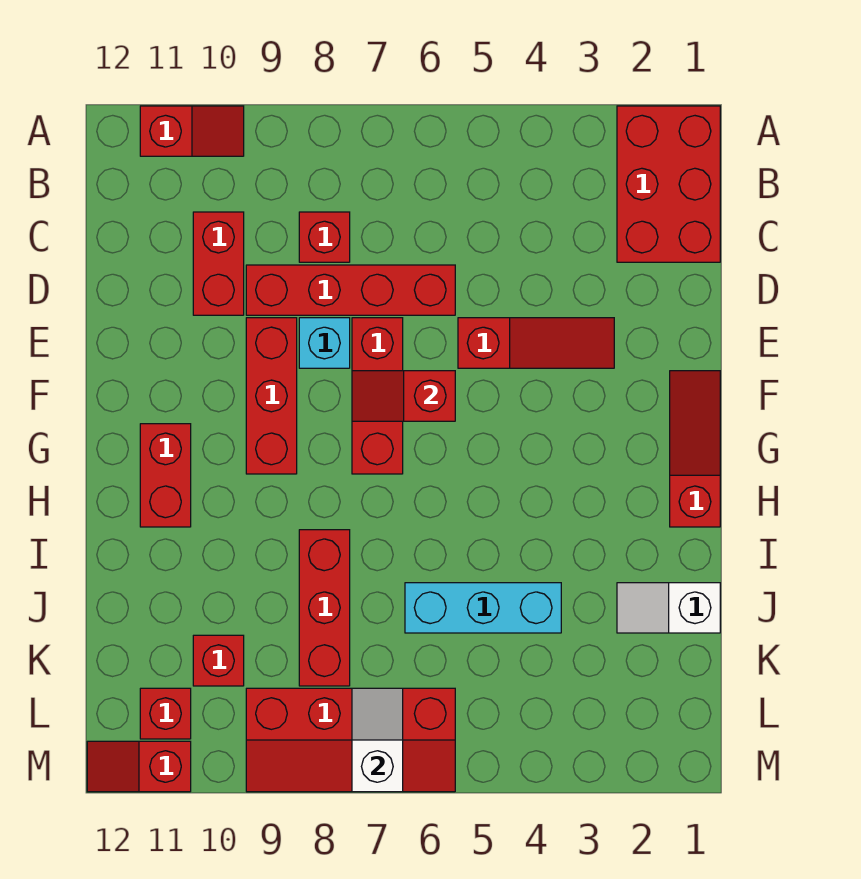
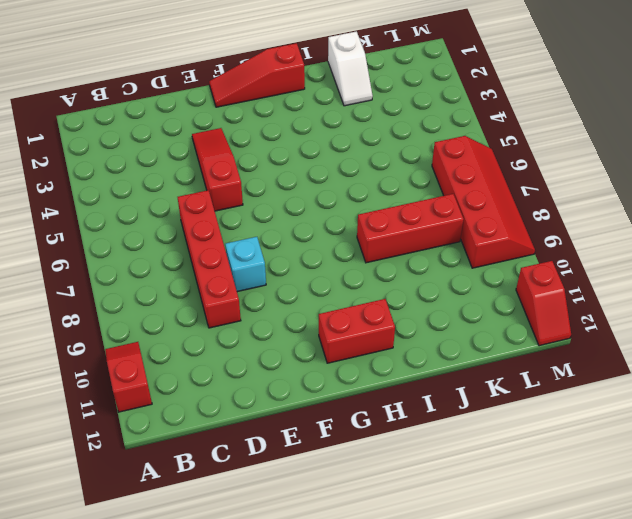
none -> red brick A1:C2 level 1
none -> red brick C8 level 1
none -> red brick C10:D10 level 1

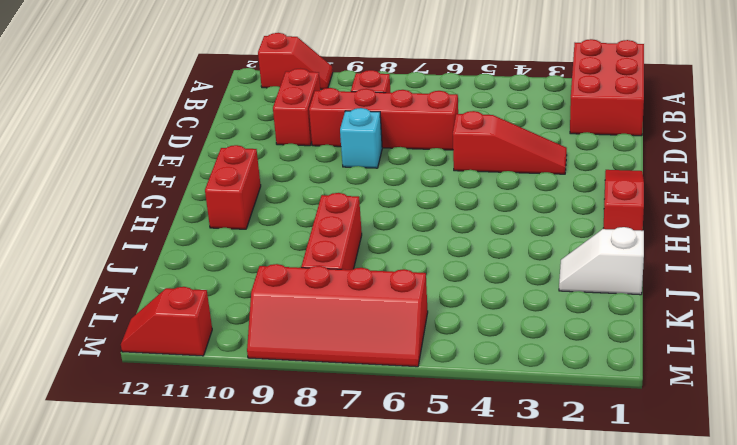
none -> red brick E7:G7 level 1
none -> red brick E9:G9 level 1
none -> cyan brick J4:J6 level 1

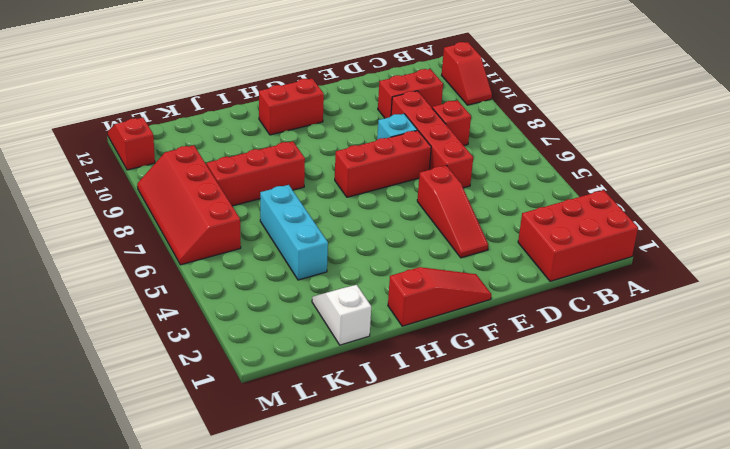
none -> red brick E9:G9 level 1
none -> red brick K10 level 1
none -> red brick L11 level 1

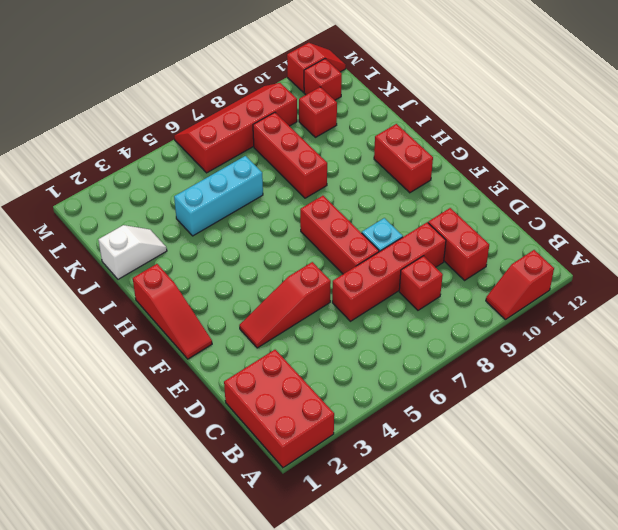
none -> red brick E9:G9 level 1
none -> red slope F6:F7 level 2 top 6
none -> white slope L7:M7 level 2 top M

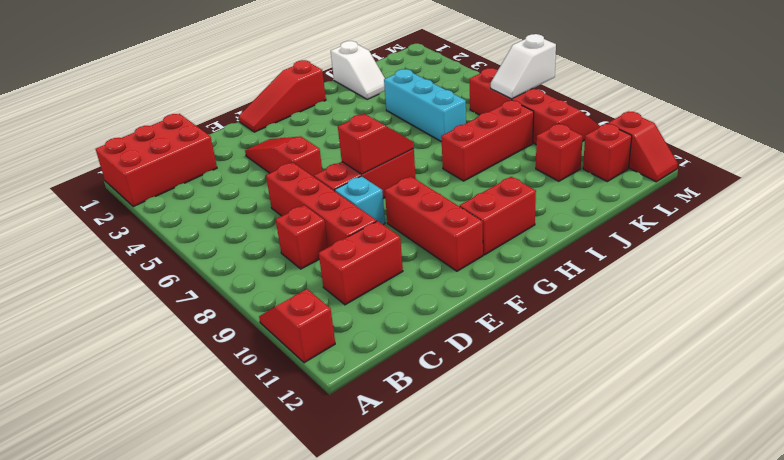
red slope F7:G7 level 2 top F -> red slope F6:F7 level 2 top 6
red brick F9:F11 level 1 -> red brick E9:G9 level 1

